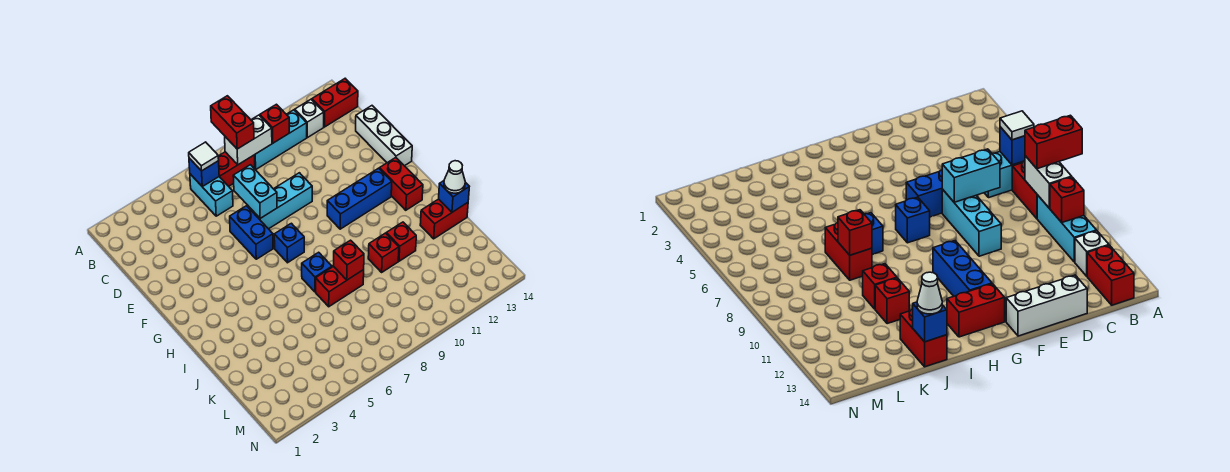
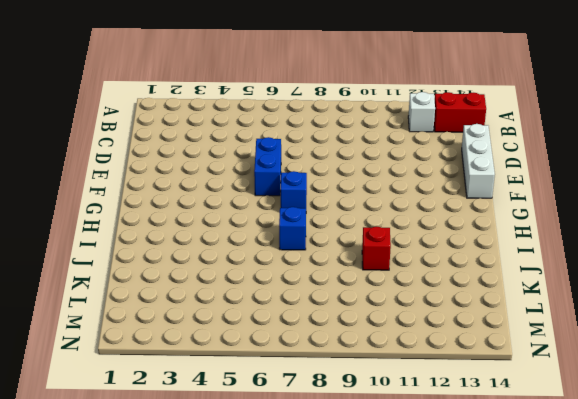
none -> cyan brick B6:C6 level 1
none -> red brick B7:B8 level 1
none -> cyan brick B9:B11 level 1

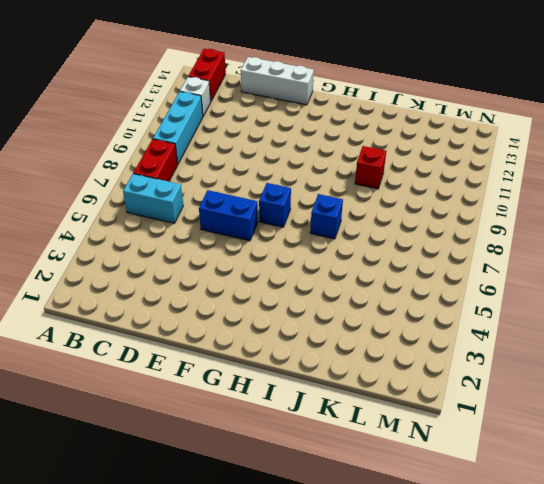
none -> cyan brick E7:E9 level 1
none -> blue brick G10:G12 level 1
none -> red brick G13:H13 level 1

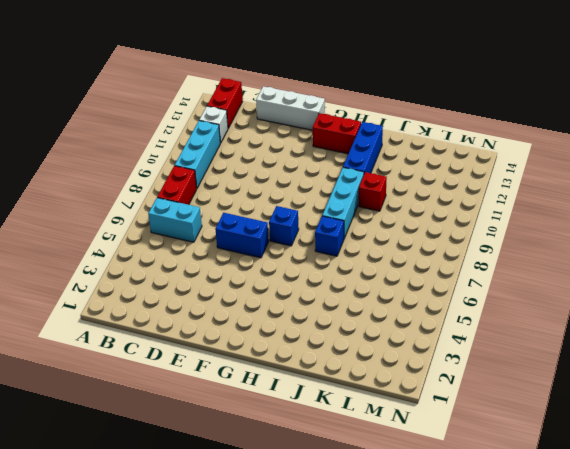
cyan brick I8:I10 level 1 -> cyan brick E7:E9 level 1
blue brick I11:I13 level 1 -> blue brick G10:G12 level 1
none -> red brick J7:J8 level 1
none -> red brick J11 level 1
none -> red brick J13:J14 level 1

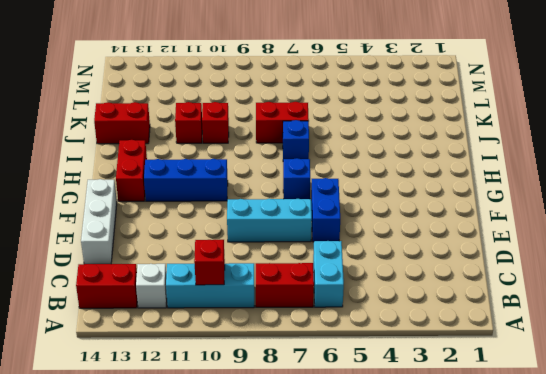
none -> blue brick B6 level 2
none -> white brick B8:B9 level 2
none -> cyan brick D7:E7 level 2

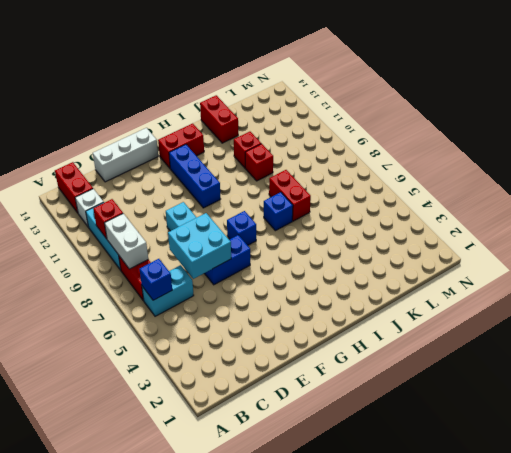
cyan brick D6:E7 level 2 -> cyan brick D7:E7 level 2
none -> red brick J8 level 2
none -> blue brick J14 level 2
none -> red brick A8:B8 level 3

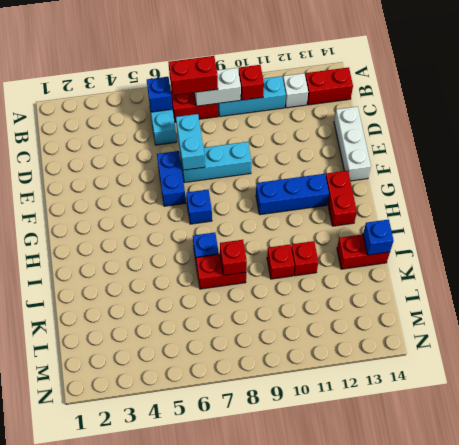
red brick B7:B8 level 3 -> red brick A8:B8 level 3
none -> white tile B6 level 3
none -> white cone J14 level 3

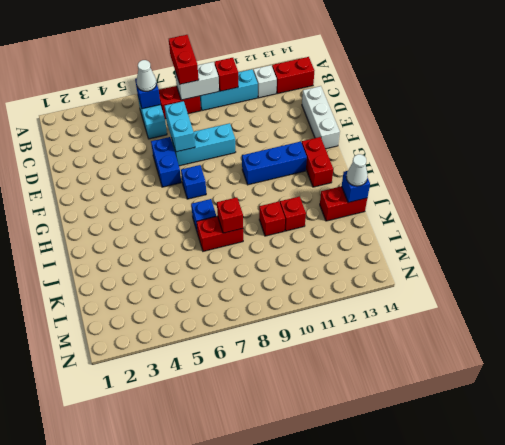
white cone B6 level 3 -> white tile B6 level 3

